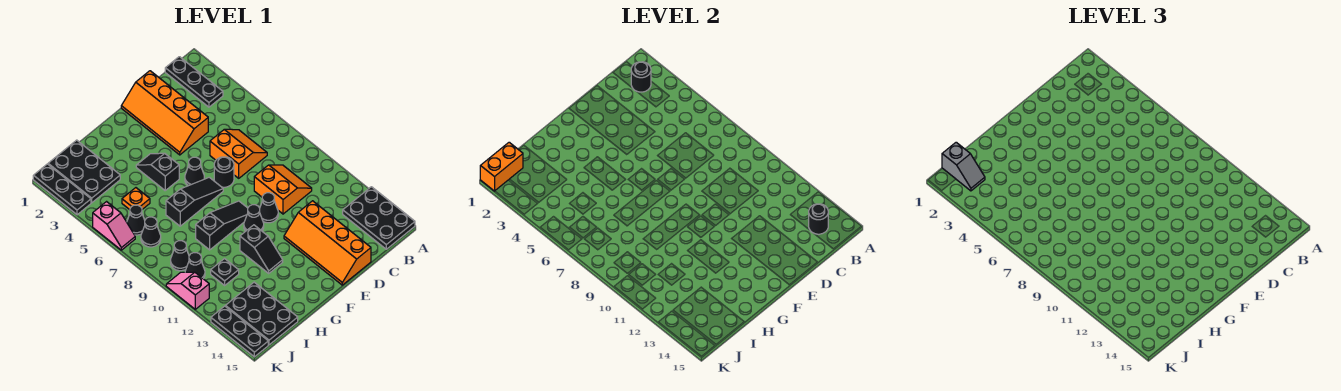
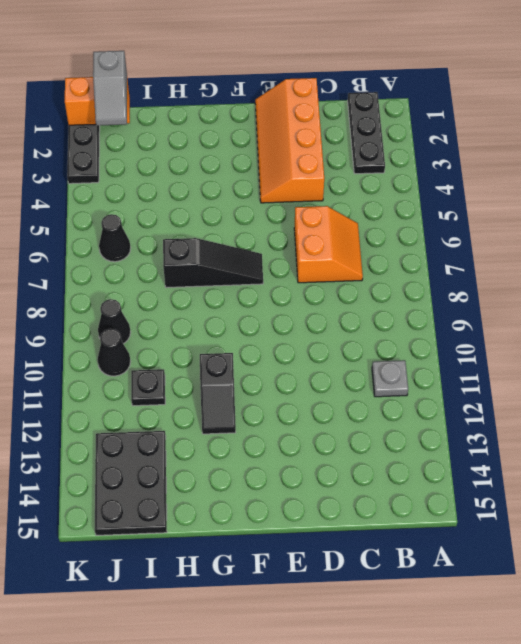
grey plate B11 level 1 -> none
none -> black plate A13:B15 level 1
none -> orange slope C9:D10 level 1 top D
none -> orange slope D12:E15 level 1 top D
none -> black round brick E7 level 1

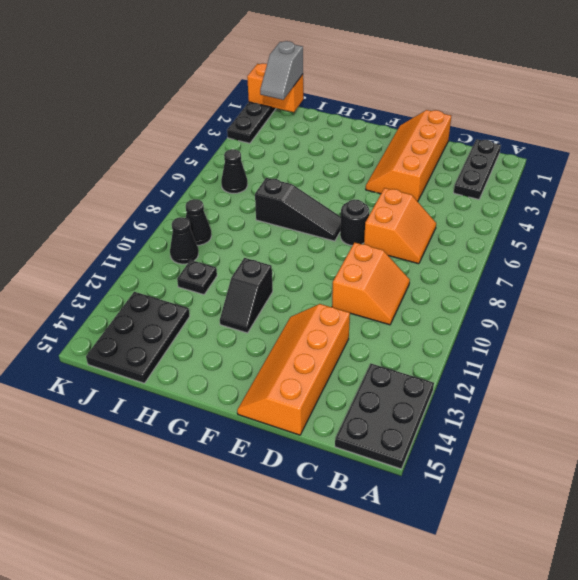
none -> black cone E10 level 1
none -> black cone F6 level 1
none -> black slope F9:H9 level 1 top H
none -> black cone F10 level 1

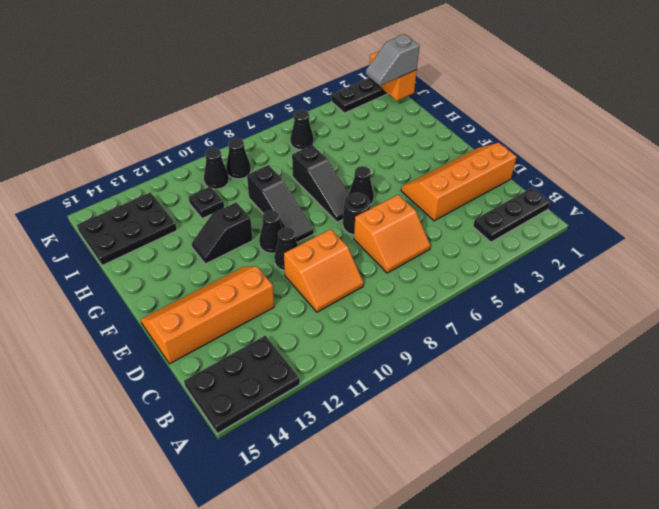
none -> black slope G4:G5 level 1 top 5
none -> black plate I1:J3 level 1
none -> orange plate I5 level 1
none -> black cone J7 level 1

